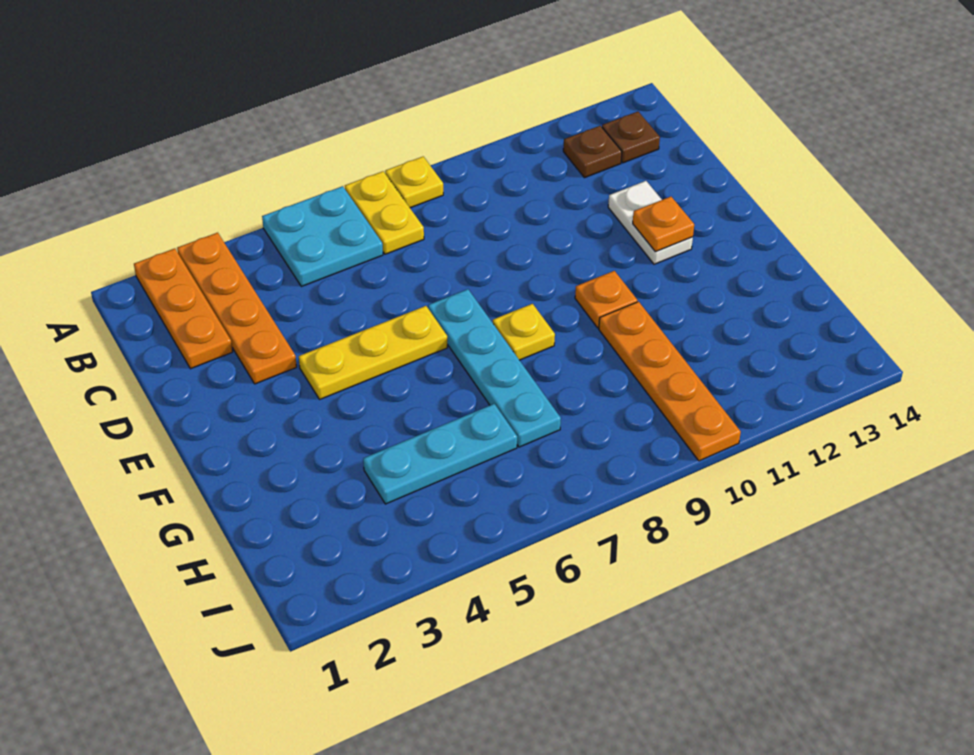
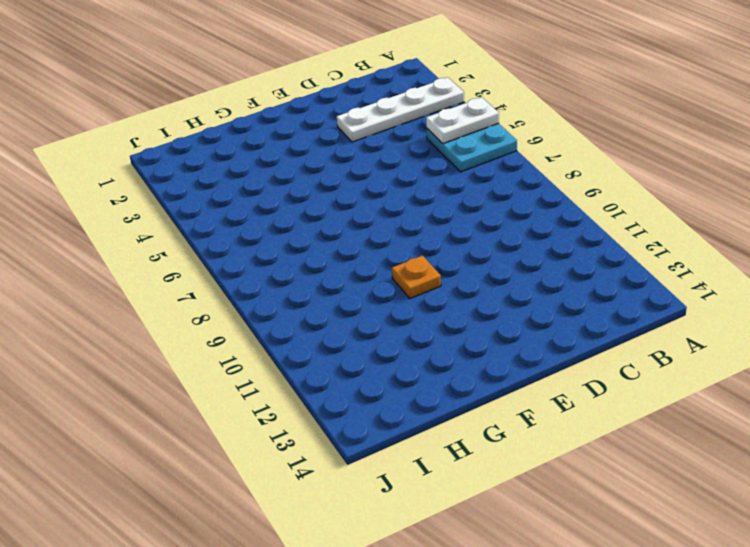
white plate A3:D3 level 1 -> orange plate A3:D3 level 1
white plate A5:B5 level 2 -> white plate D12:E12 level 1
none -> orange plate A2:C2 level 1
none -> yellow plate A7:B7 level 1
none -> yellow plate A8 level 1

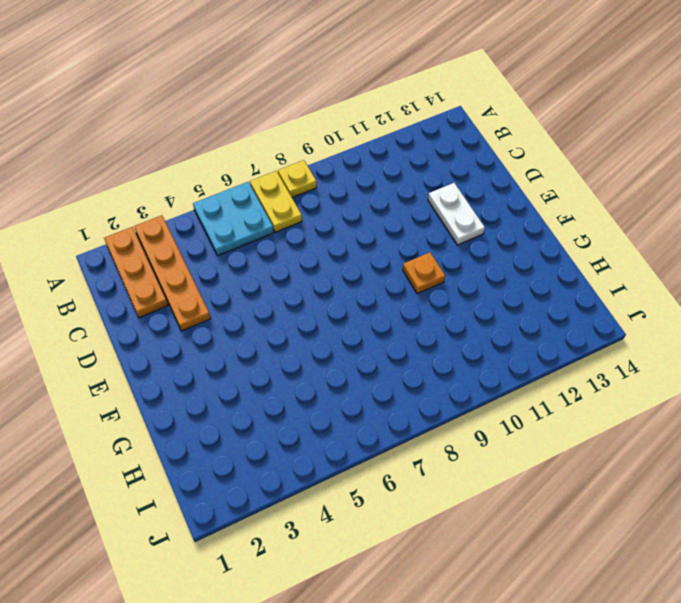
none -> brown plate B12 level 1
none -> brown plate B13 level 1
none -> yellow plate E4:E6 level 1

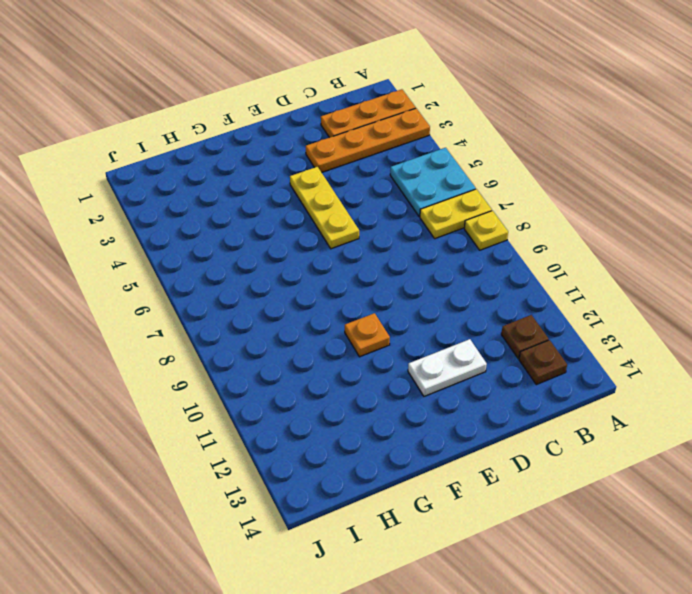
none -> cyan plate E7:H7 level 1
none -> yellow plate F8 level 1
none -> orange plate G10:J10 level 1

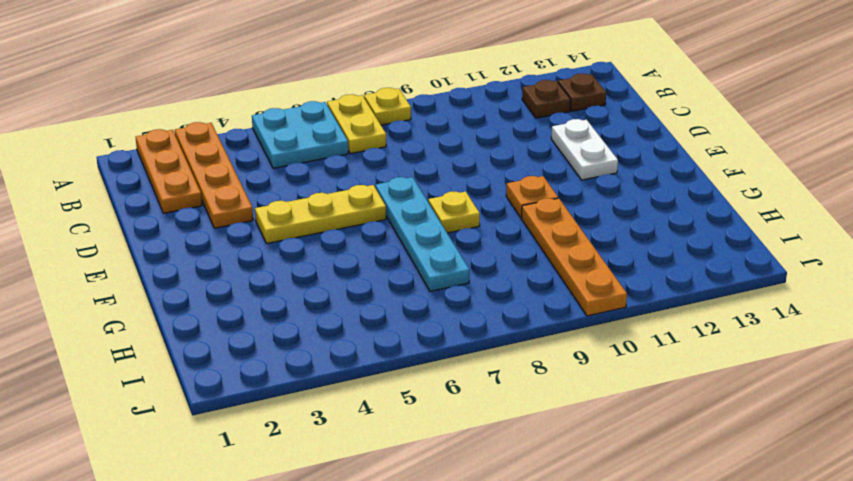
none -> cyan plate H4:H6 level 1
none -> orange plate E12 level 2

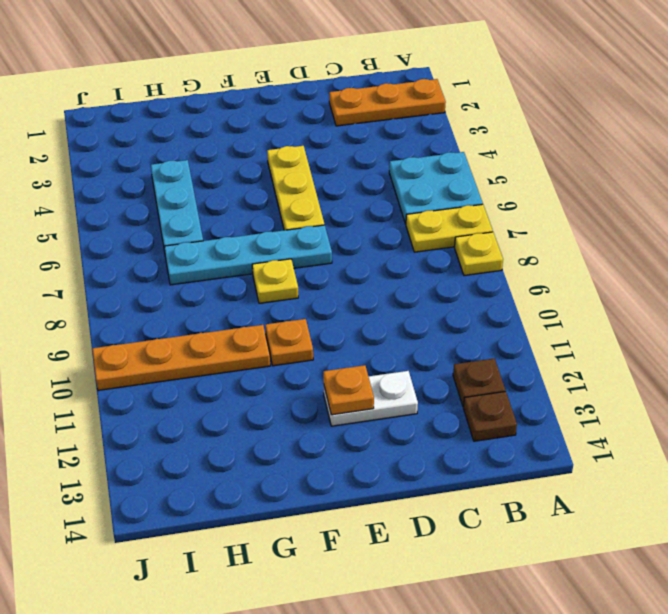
none -> orange plate A3:D3 level 1

